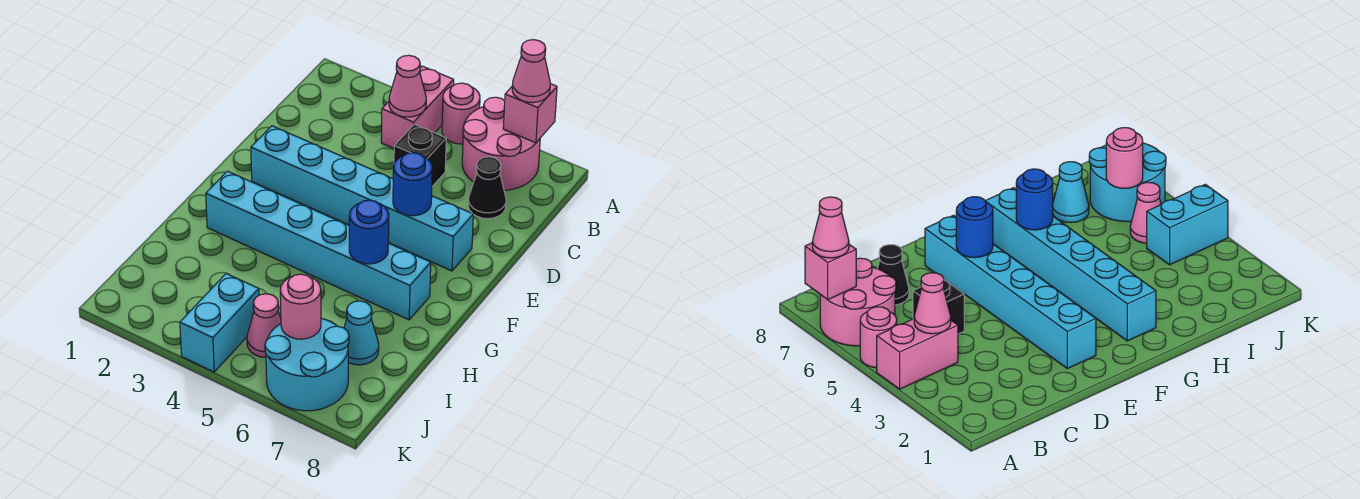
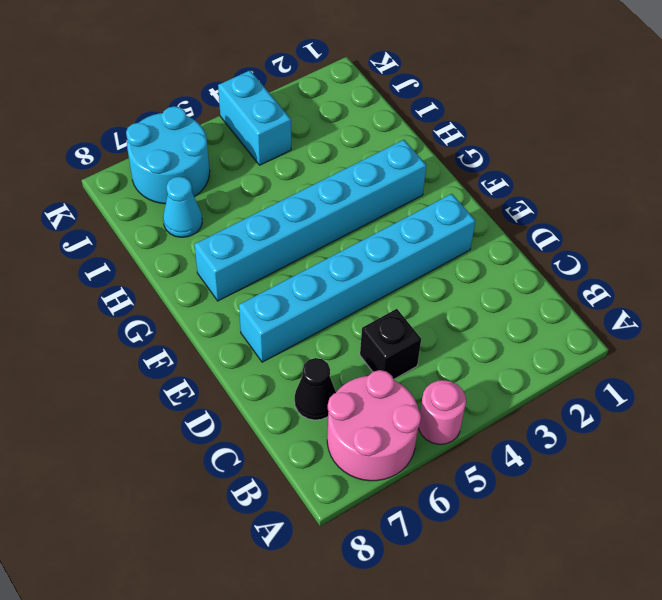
none -> pink brick A4:B4 level 1
none -> pink cone J5 level 1
none -> pink brick A7 level 2

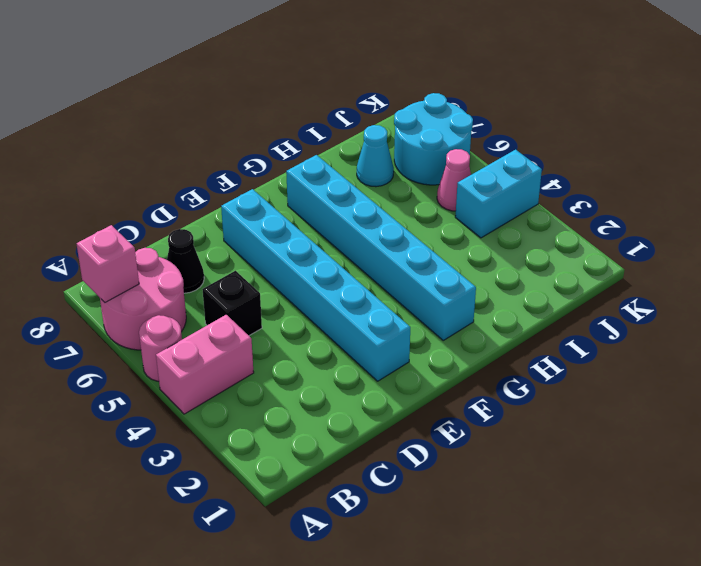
none -> pink cone B4 level 2
none -> blue round brick E6 level 2
none -> blue round brick G6 level 2

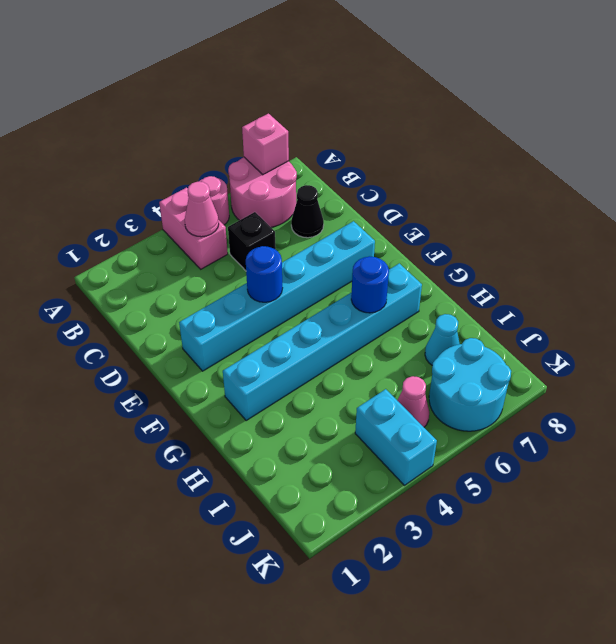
blue round brick E4 level 2 -> blue round brick E6 level 2
none -> pink round brick J6 level 2
none -> pink cone A7 level 3

